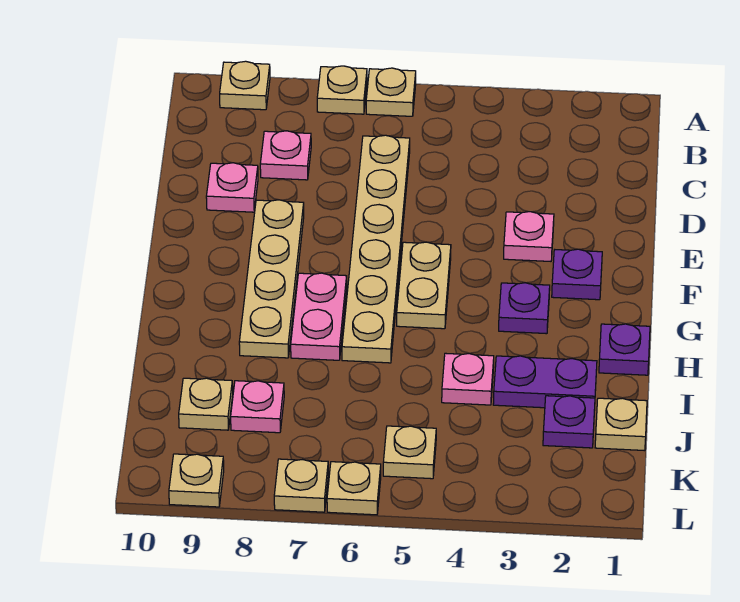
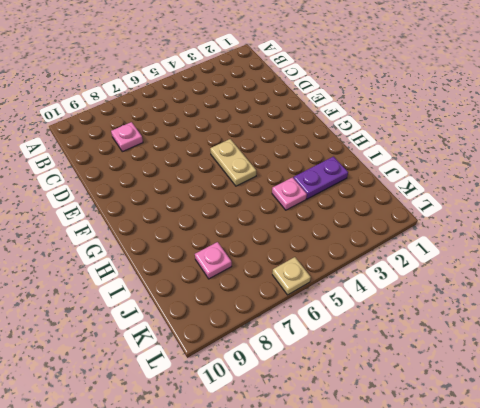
none -> tan plate A6 level 1
none -> tan plate A7 level 1
none -> tan plate A9 level 1

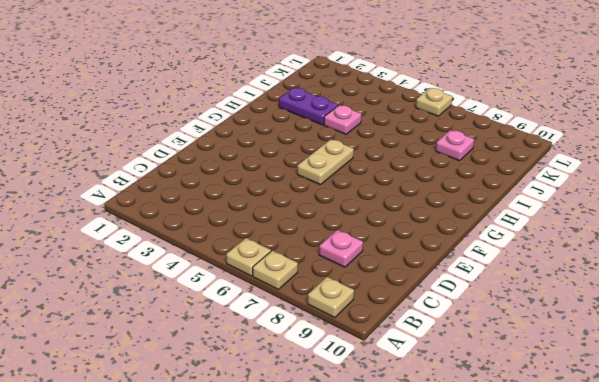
none -> tan plate C6:H6 level 1
none -> pink plate D9 level 1
none -> pink plate E3 level 1

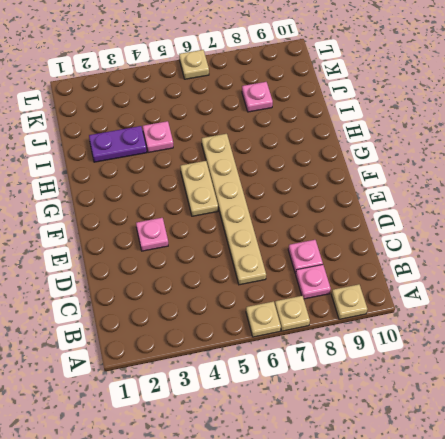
pink plate B8 level 1 -> pink plate D9 level 1
none -> tan plate E8:H8 level 1
none -> purple plate F2 level 1
none -> purple plate G3 level 1

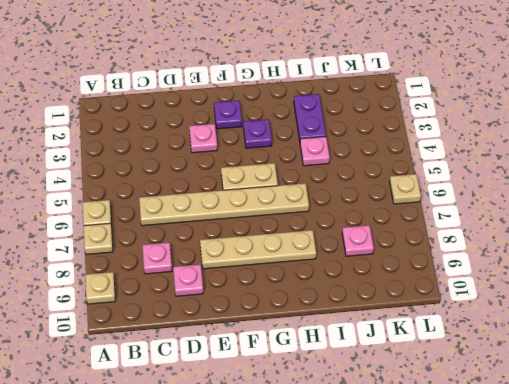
none -> pink plate G7:H7 level 1
none -> purple plate H1 level 1
none -> tan plate J1 level 1

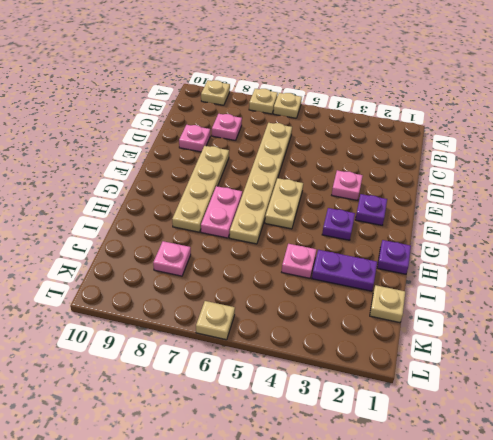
none -> purple plate J2 level 1
none -> tan plate J9 level 1
none -> tan plate K5 level 1

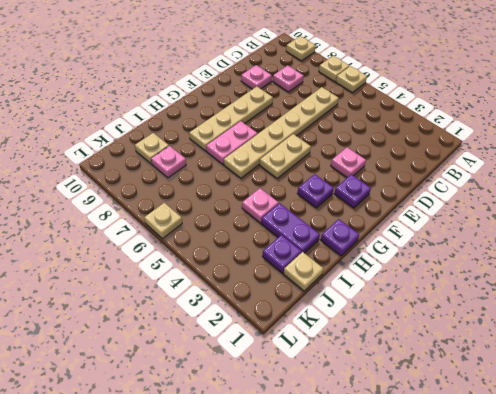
none -> tan plate K5 level 1
none -> tan plate L7 level 1
none -> tan plate L9 level 1

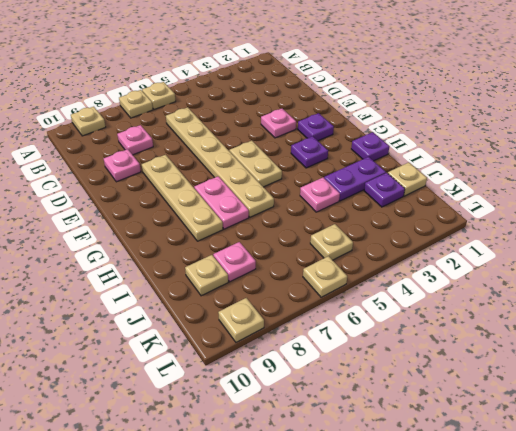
none -> tan plate L7 level 1

